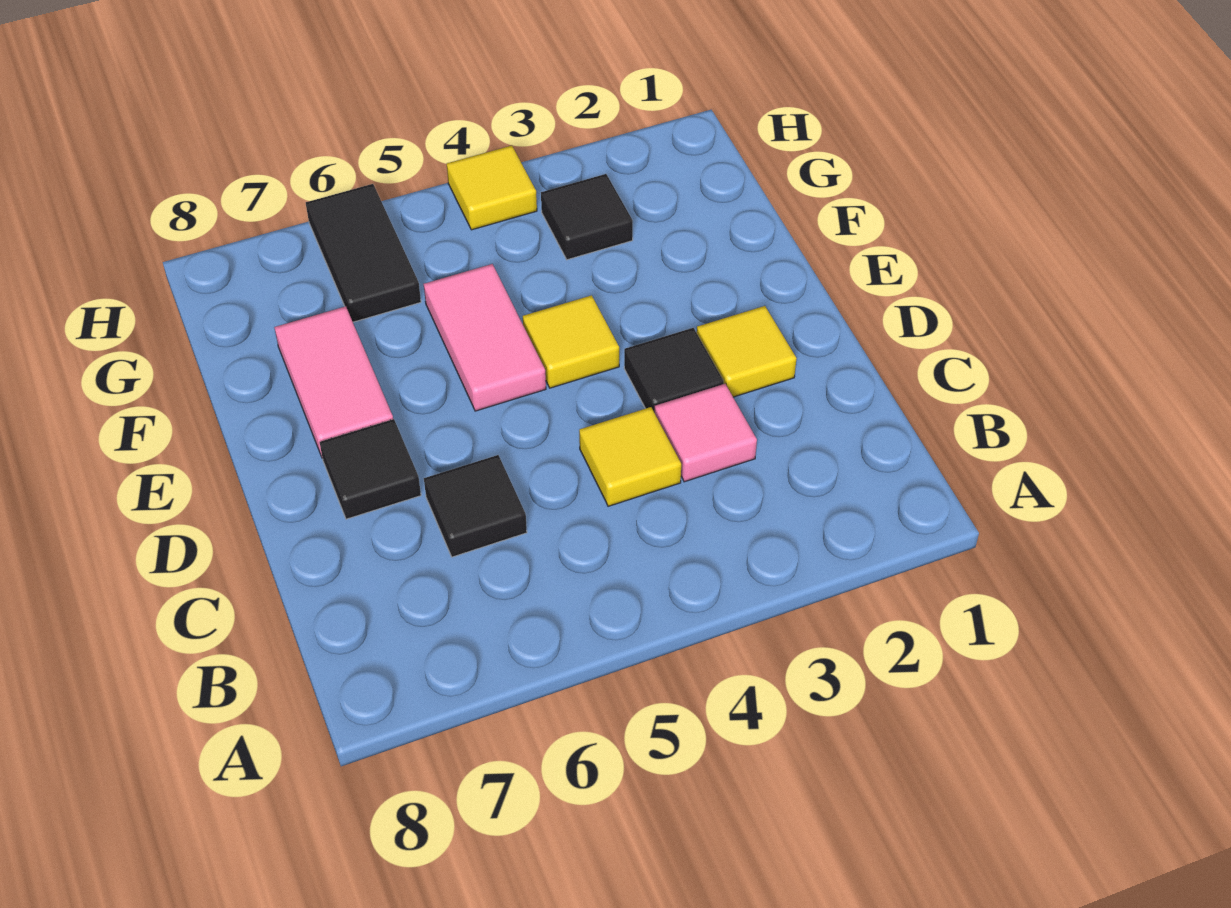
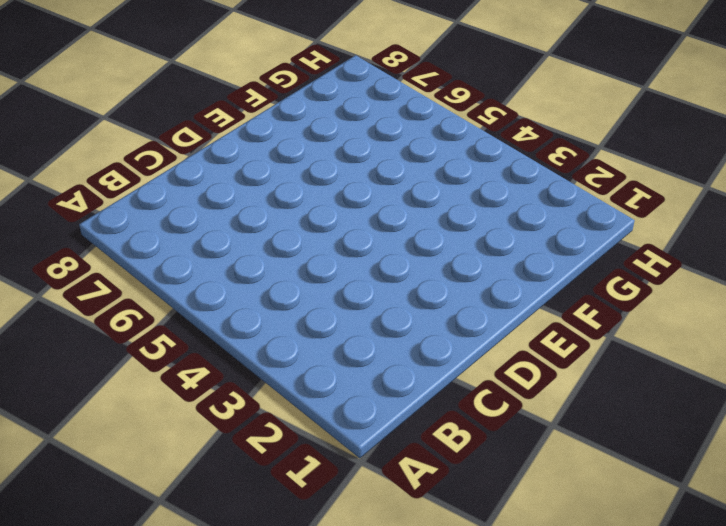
none -> pink tile C3 level 1
none -> yellow tile C4 level 1
none -> black tile C6 level 1

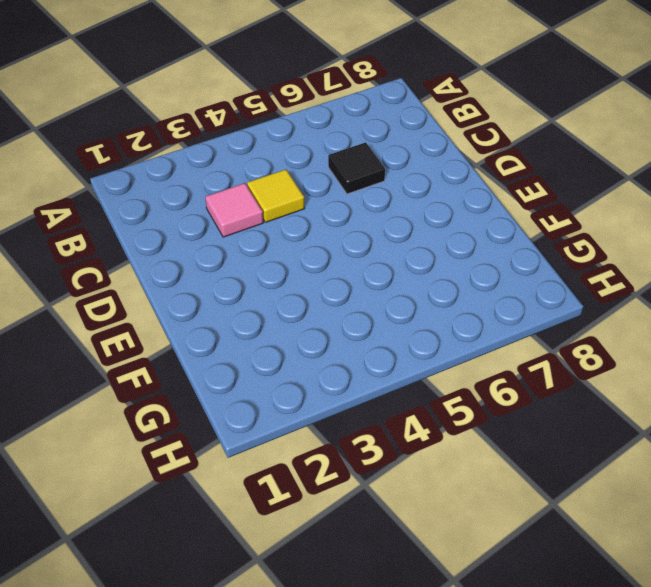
none -> yellow tile D2 level 1
none -> black tile D3 level 1
none -> black tile D7 level 1

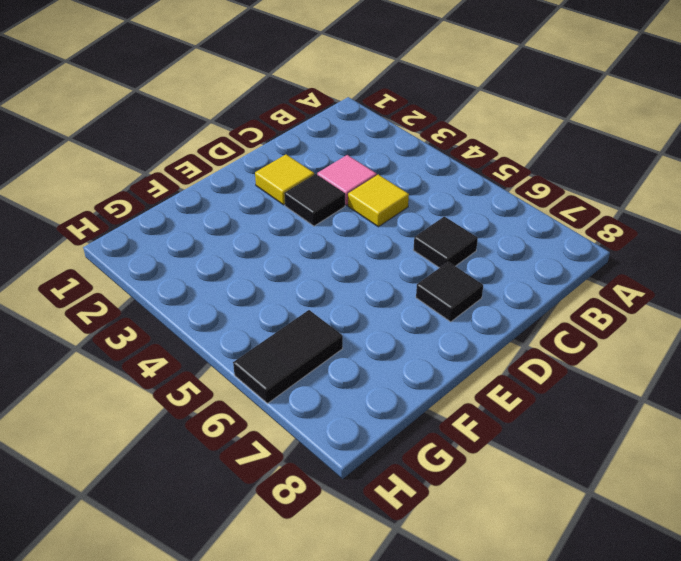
none -> yellow tile E4 level 1
none -> pink tile E5:F5 level 1
none -> pink tile E7:F7 level 1

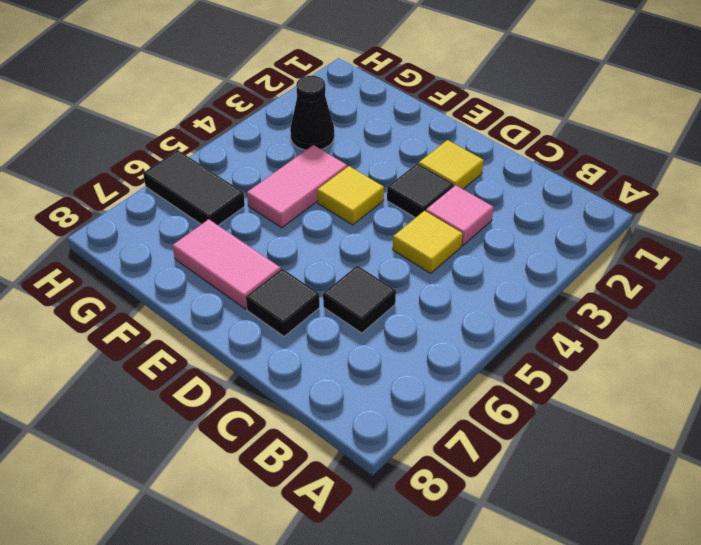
pink tile F4:F5 level 1 -> pink tile E5:F5 level 1
black cone G3 level 1 -> black tile G3 level 1
none -> yellow tile H4 level 1

